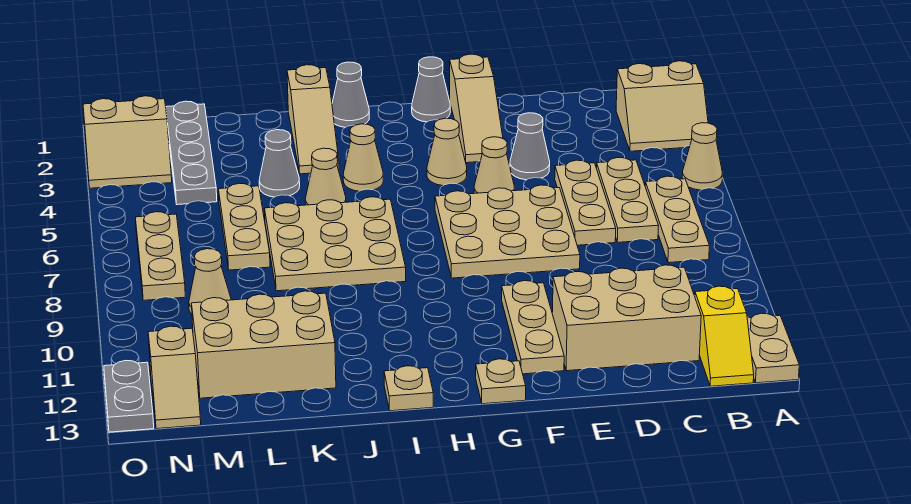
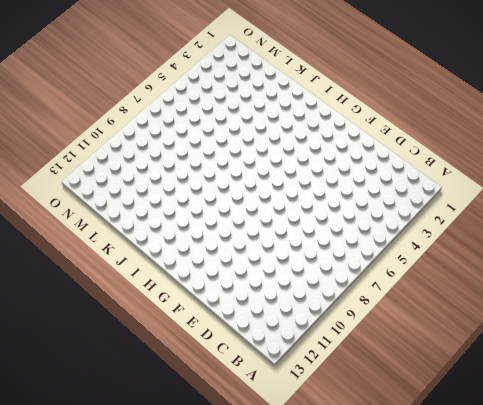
none -> tan slope A2:B3 level 1 top 2
none -> tan cone A5 level 1
none -> tan plate A12:A13 level 1
none -> tan plate B6:B8 level 1

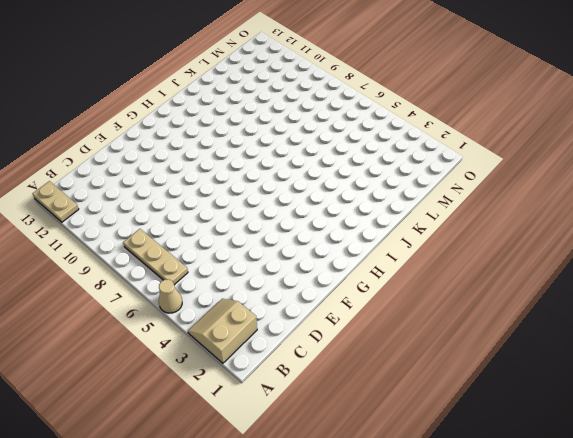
none -> yellow slope B12:B13 level 1 top 12
none -> tan plate C5:C7 level 1
none -> tan brick C11:E12 level 1
none -> tan plate D5:D7 level 1

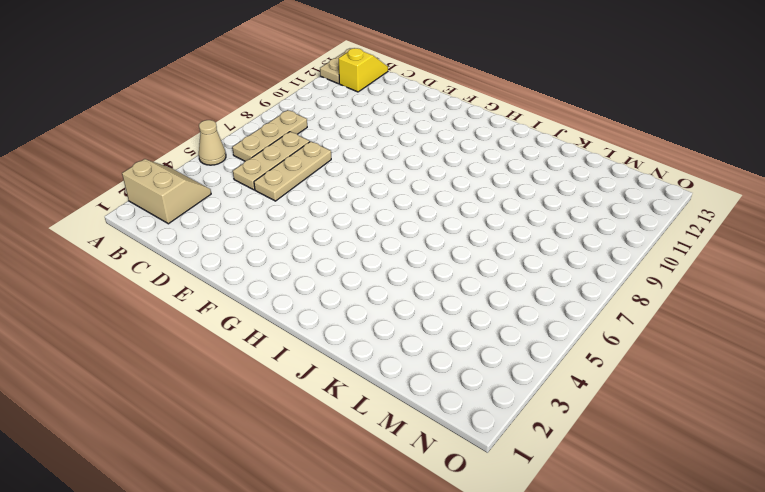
none -> tan brick C11:E12 level 1
none -> grey cone E4 level 1
none -> tan plate E6:G8 level 1
none -> tan slope F1:F3 level 1 top 1

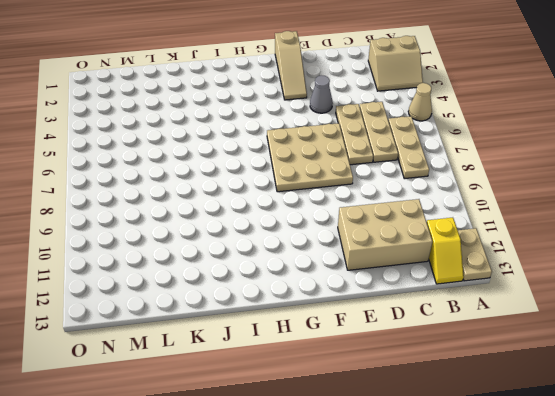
none -> tan cone F5 level 1
none -> tan plate F10:F12 level 1
none -> grey cone G1 level 1
none -> tan cone G4 level 1

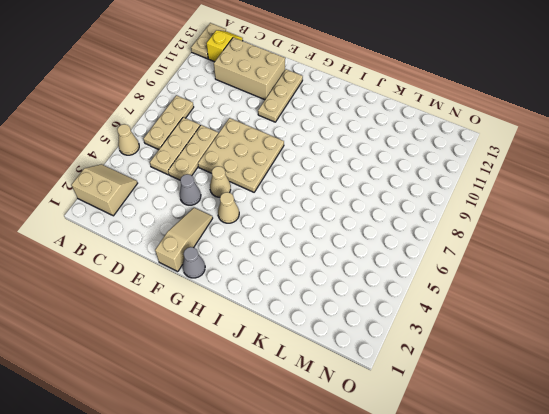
none -> tan plate G13 level 1
none -> grey cone I1 level 1
none -> tan cone I4 level 1
none -> tan plate I6:K8 level 1

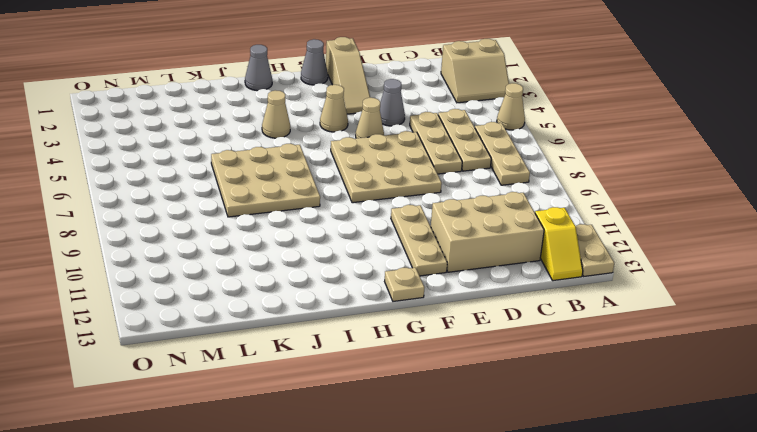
none -> tan plate I13 level 1
none -> tan slope J1:J3 level 1 top 1
none -> tan cone J5 level 1
none -> grey cone K4 level 1

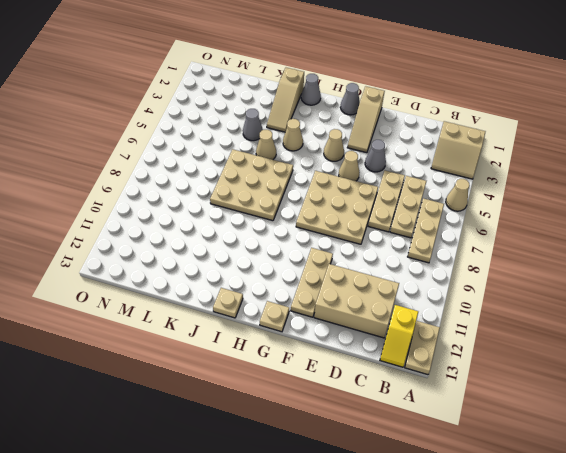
none -> tan brick K11:M12 level 1
none -> tan plate L5:L7 level 1
none -> grey plate M1:M4 level 1
none -> tan cone M9 level 1

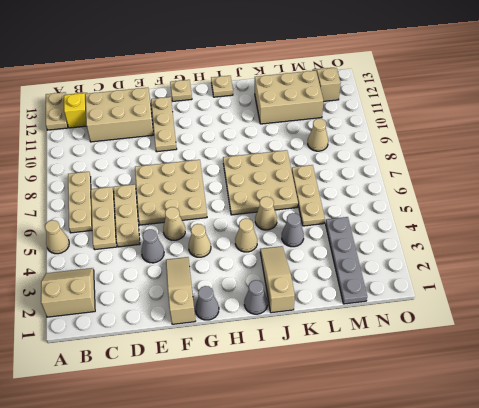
none -> tan slope N2:O3 level 1 top 2
none -> tan plate N6:N8 level 1
none -> grey plate O12:O13 level 1

